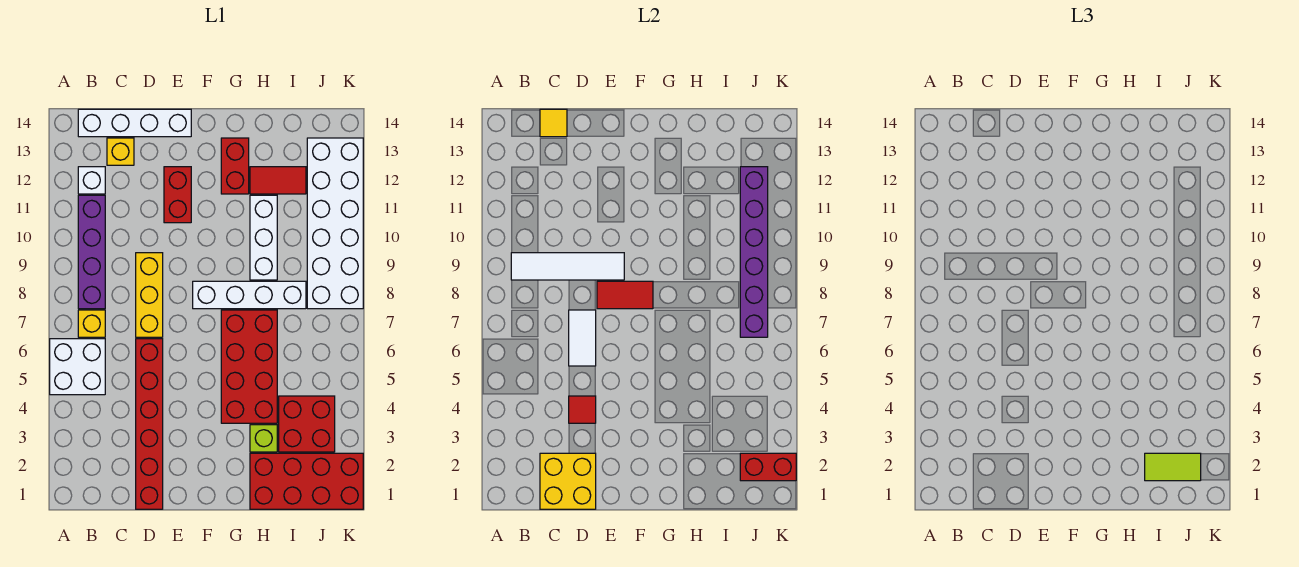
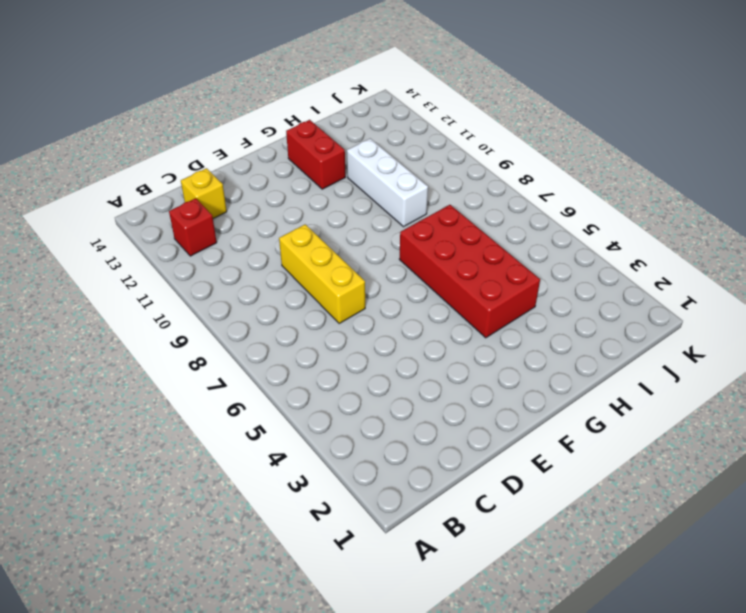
red brick B12 level 1 -> white brick B12 level 1
none -> white brick A5:B6 level 1
none -> yellow brick B7 level 1
none -> purple brick B8:B11 level 1

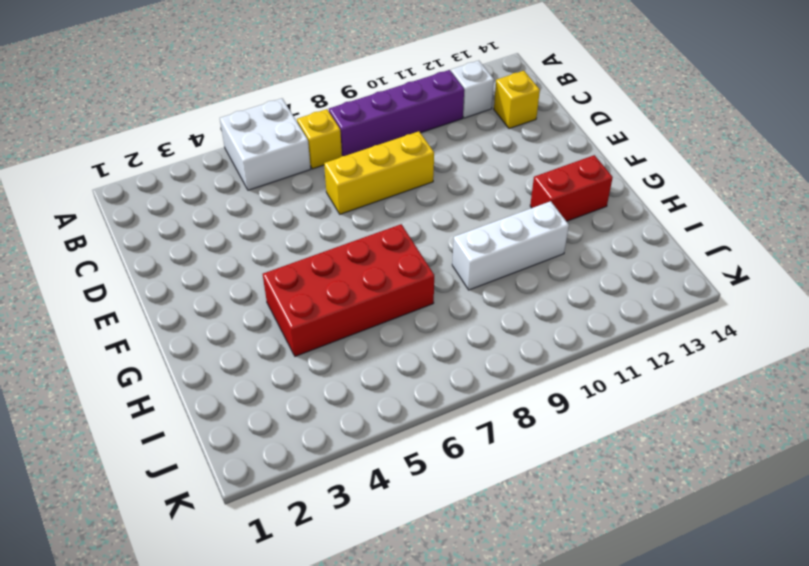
none -> white brick B14:E14 level 1
none -> red brick D1:D6 level 1
none -> red brick E11:E12 level 1

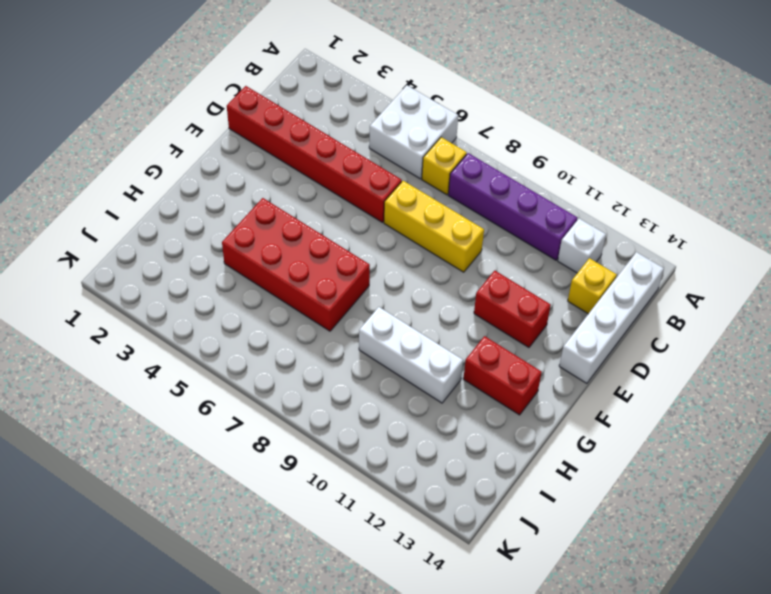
none -> white brick F8:I8 level 1
none -> red brick H1:K2 level 1
none -> lime brick H3 level 1

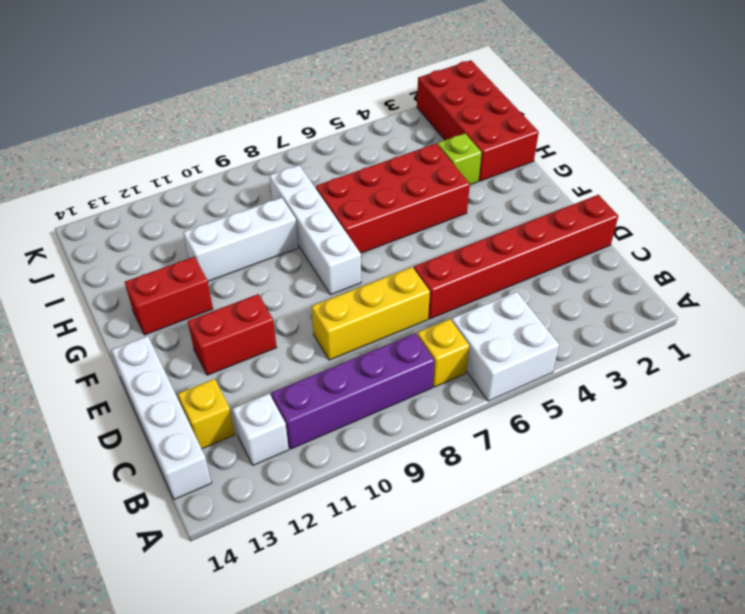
none -> red tile H12:I12 level 1
none -> red brick I3:J4 level 1
none -> white brick J8:K13 level 1

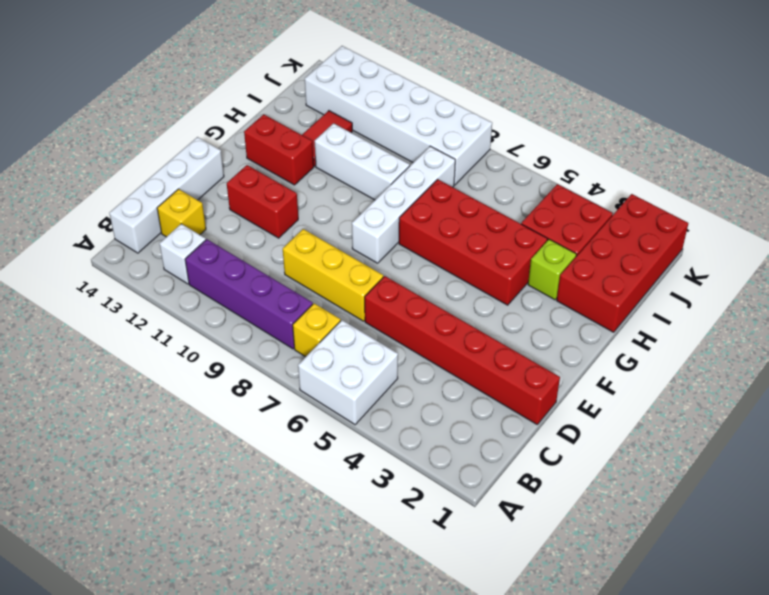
none -> white tile B9:E9 level 2
none -> yellow brick C1:D2 level 2
none -> yellow tile C14 level 2

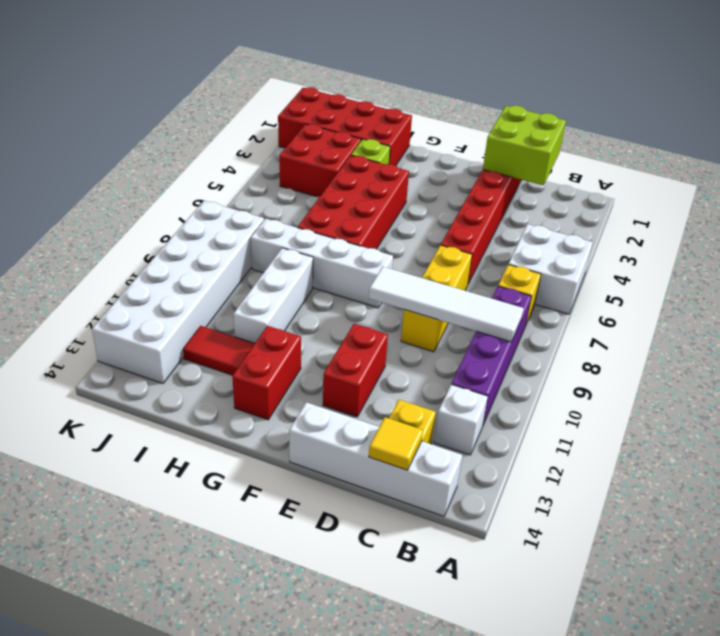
lime brick C1:D2 level 2 -> yellow brick C1:D2 level 2
none -> red tile D4 level 2
none -> white tile D6:D7 level 2
none -> red tile E8:F8 level 2

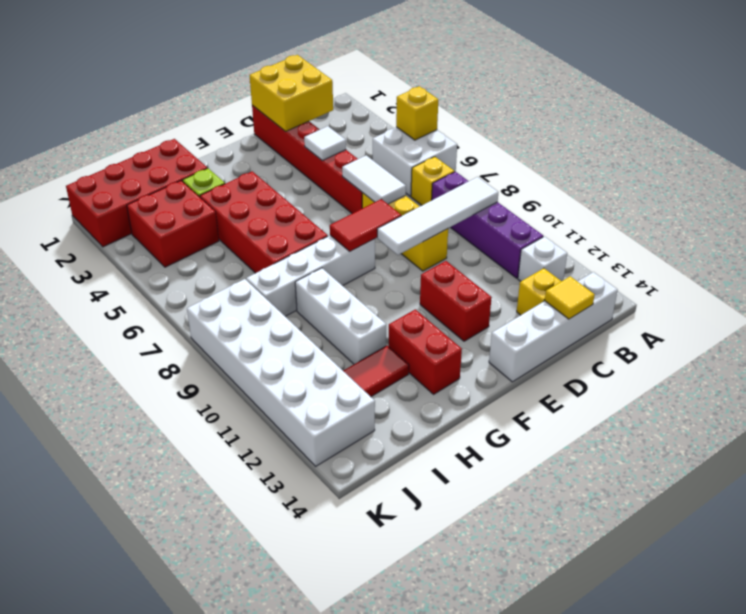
yellow brick A5 level 2 -> none
white tile D4 level 2 -> red tile D4 level 2
none -> red brick J2:K2 level 2
none -> purple brick J7:J12 level 2
none -> lime tile I2:J2 level 3

